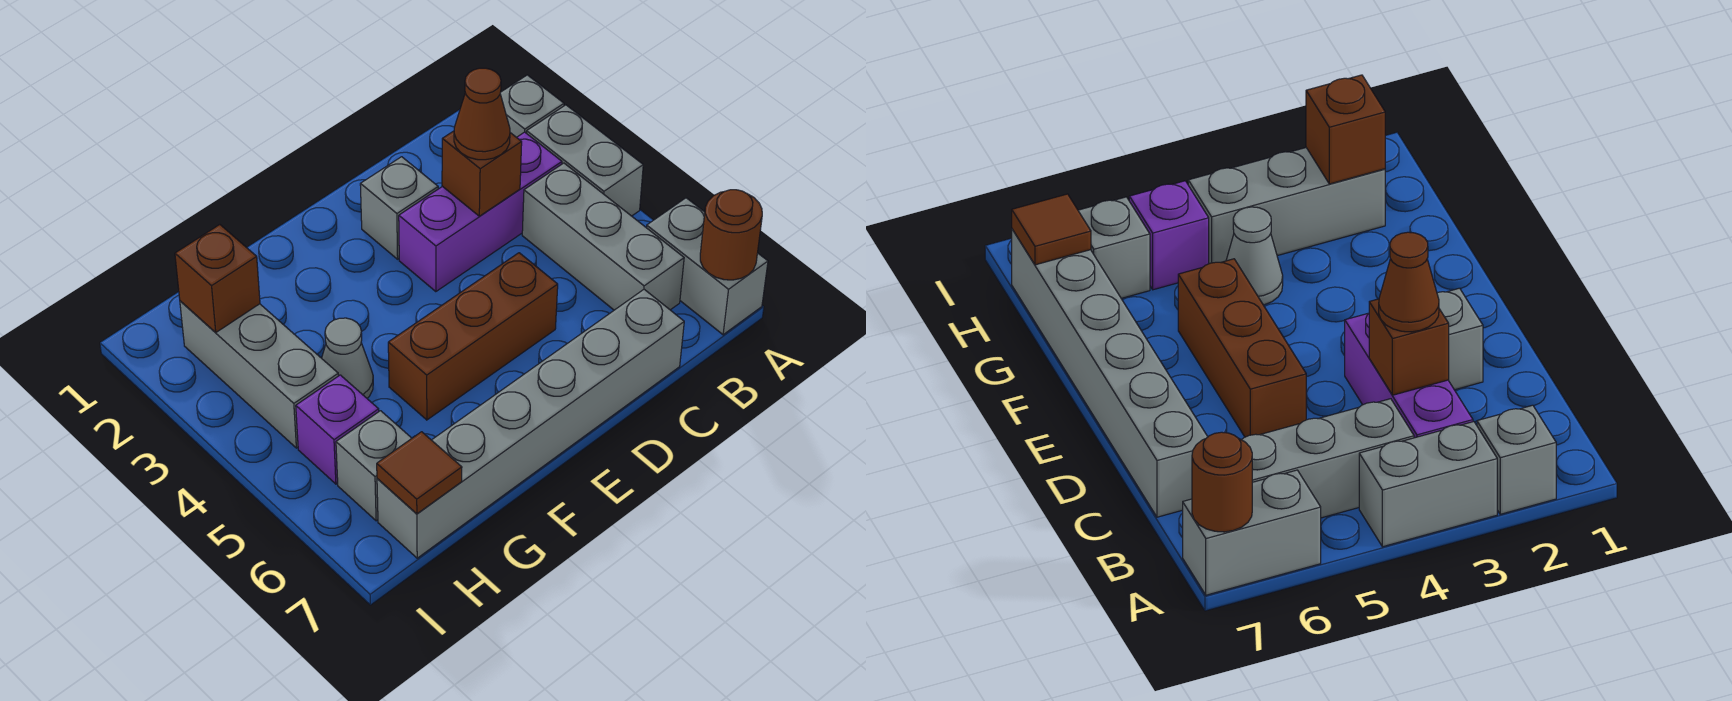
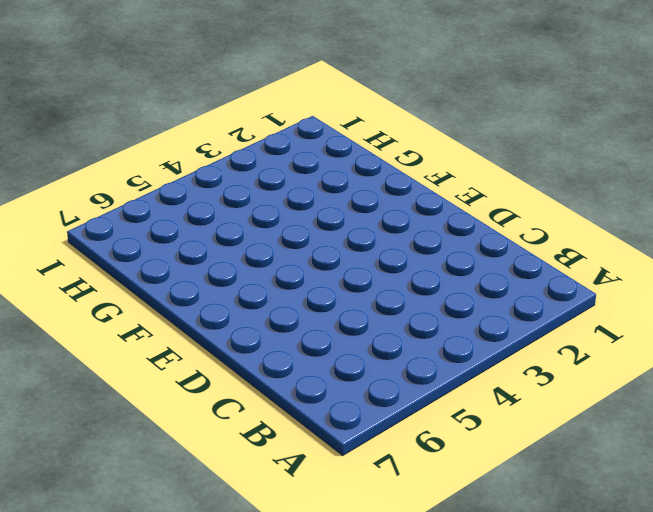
none -> grey brick A2 level 1
none -> grey brick A3:A4 level 1
none -> grey brick A6:A7 level 1

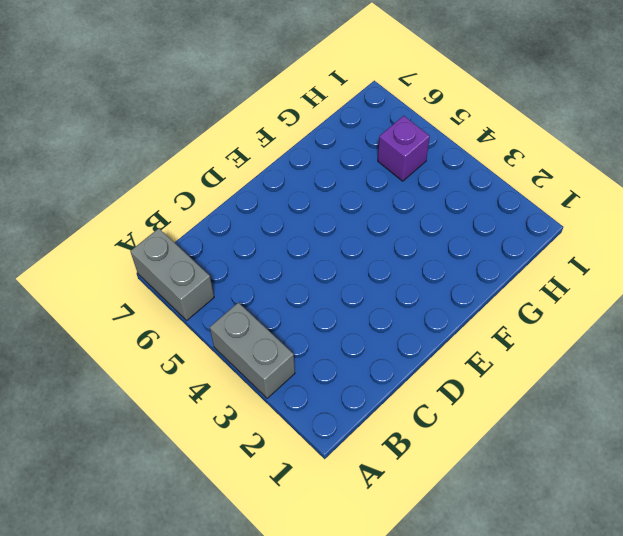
none -> grey brick A2 level 1
none -> purple brick B3:D3 level 1
none -> grey brick B4:B6 level 1

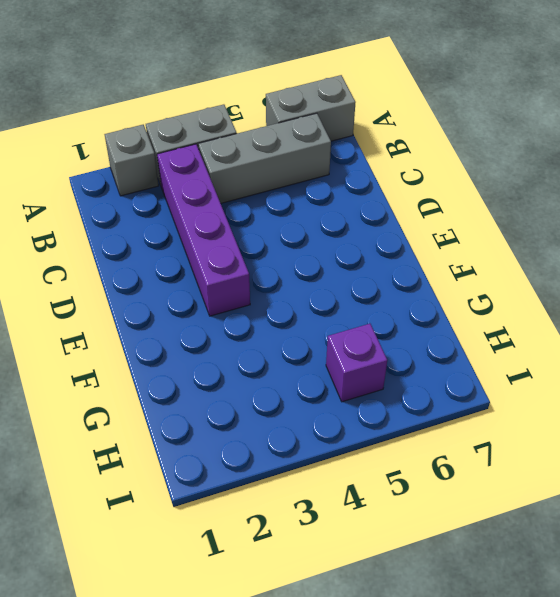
purple brick B3:E3 level 1 -> purple brick B3:D3 level 1
none -> grey brick C7:H7 level 1
none -> grey brick D2 level 1
none -> brown brick D5:F5 level 1

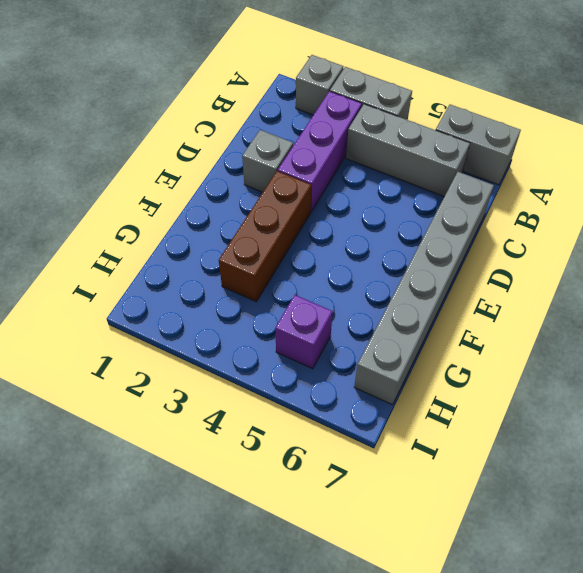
brown brick E3:G3 level 1 -> brown brick D5:F5 level 1
none -> grey cone G4 level 1
none -> grey brick H2:H4 level 1
none -> grey brick H6 level 1

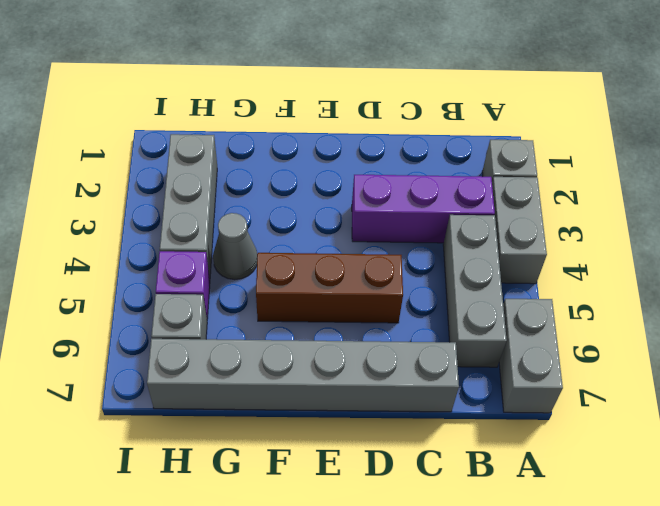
none -> grey brick D2 level 1
none -> brown round brick A7 level 2
none -> brown brick C3 level 2

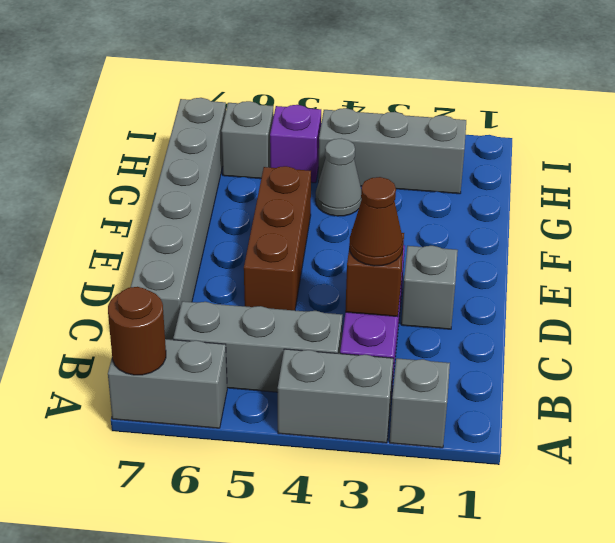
none -> brown brick H2 level 2
none -> brown tile H7 level 2

